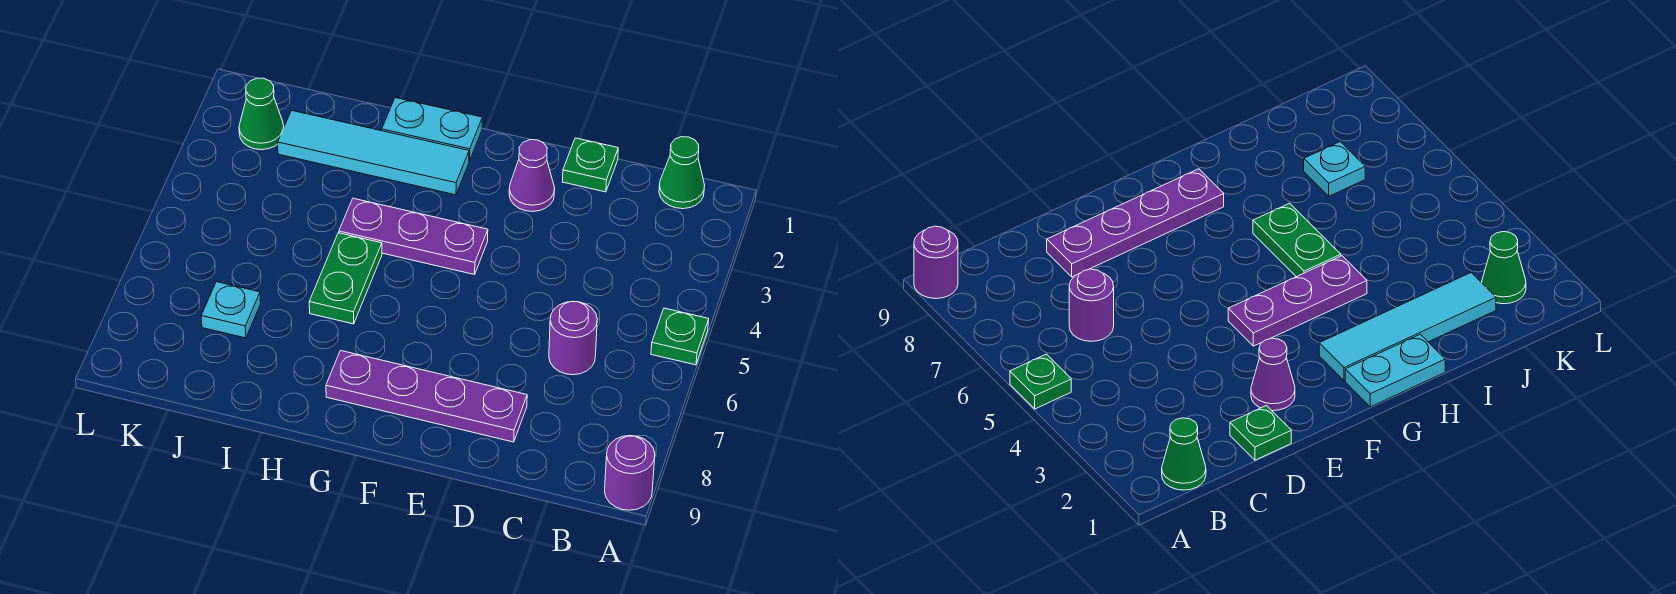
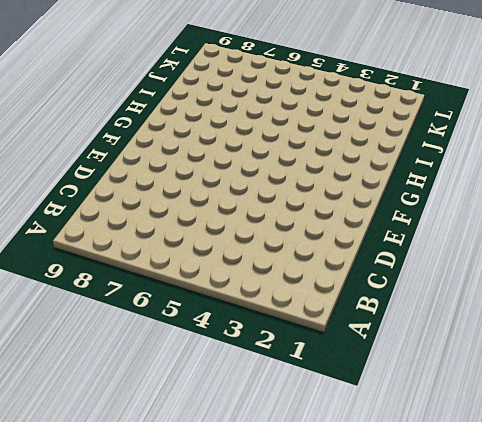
none -> green plate A5 level 1
none -> purple round brick A9 level 1
none -> green cone B1 level 1

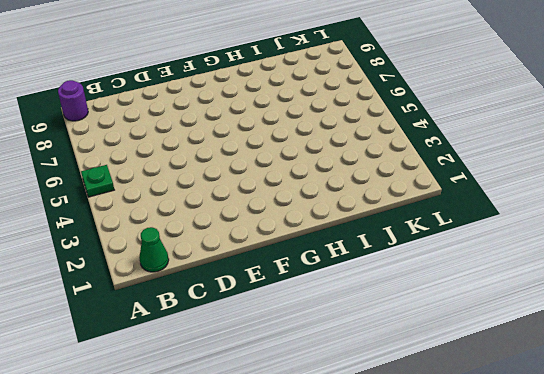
none -> purple round brick C6 level 1
none -> green plate D1 level 1
none -> purple plate D8:G8 level 1

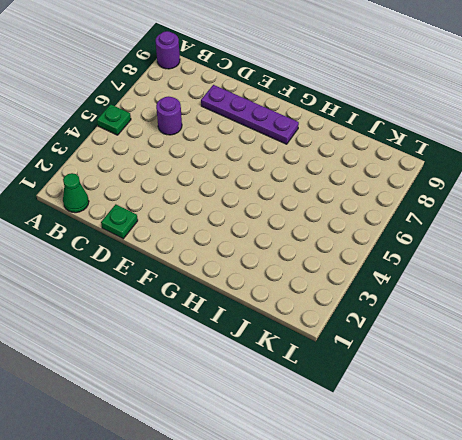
none -> purple cone E2 level 1
none -> purple plate F4:H4 level 1
none -> cyan plate G1:H1 level 1

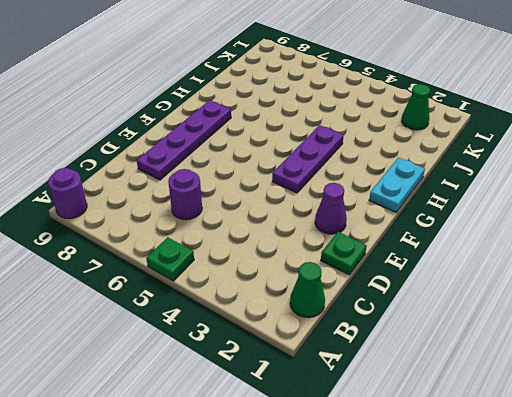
none -> cyan tile G2:J2 level 1
none -> green plate H5:H6 level 1
none -> cyan plate J7 level 1

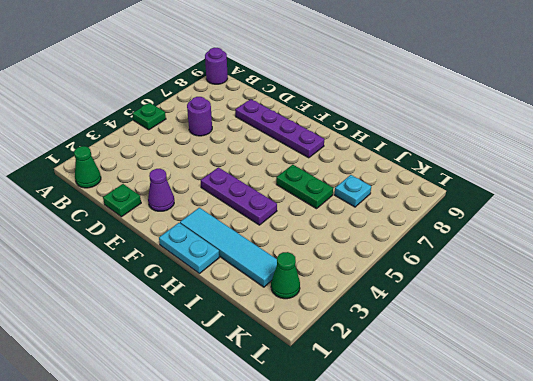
green plate H6:I6 level 1 -> green plate H5:H6 level 1

